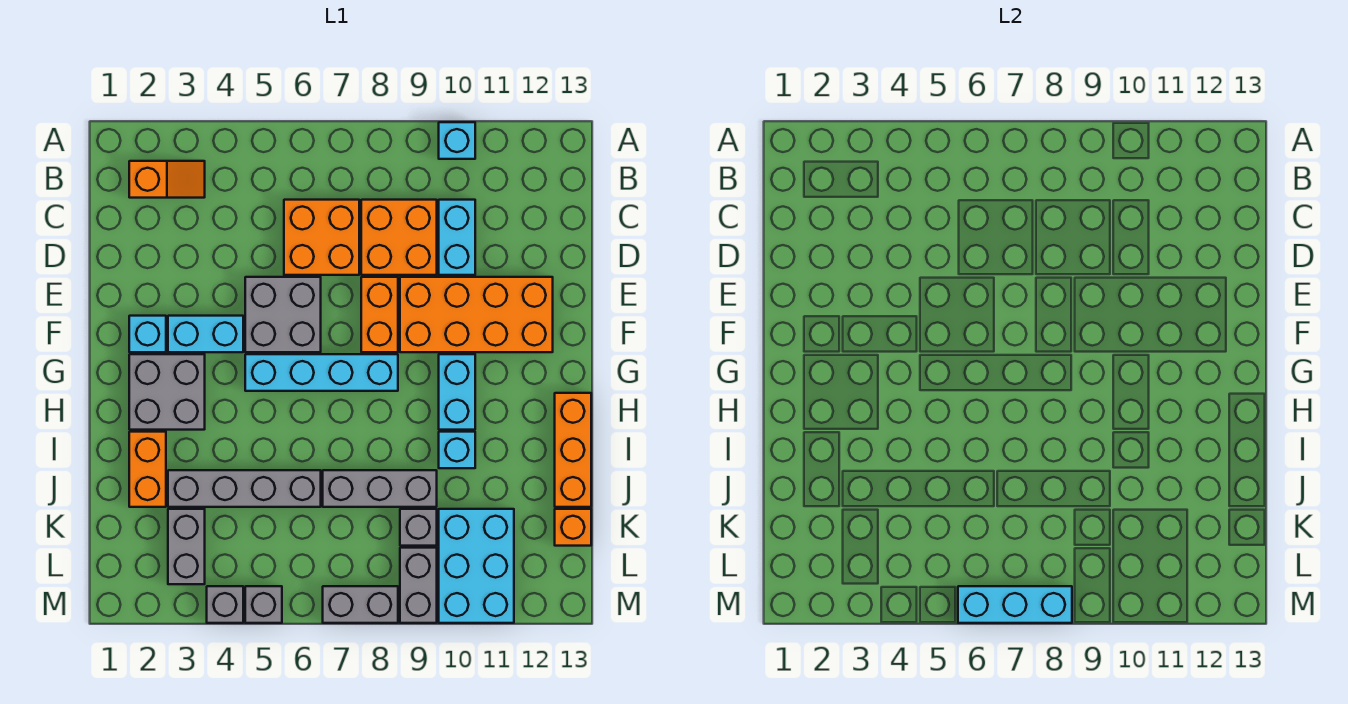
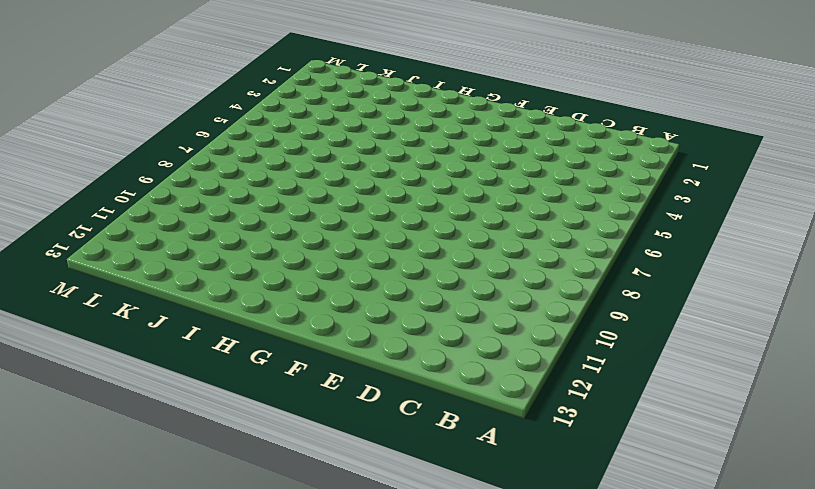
none -> cyan brick A10 level 1
none -> orange slope B2:B3 level 1 top 2
none -> orange brick C6:D7 level 1

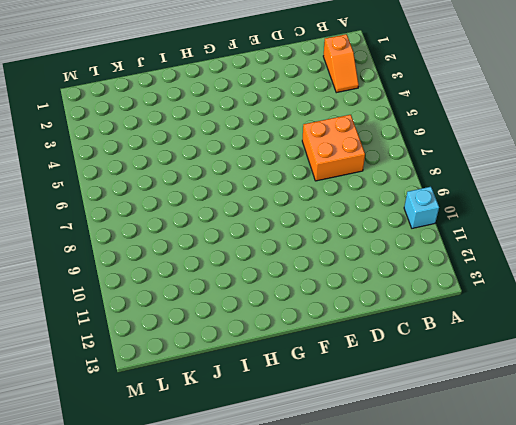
none -> orange brick C8:D9 level 1
none -> cyan brick C10:D10 level 1
none -> grey brick E5:F6 level 1

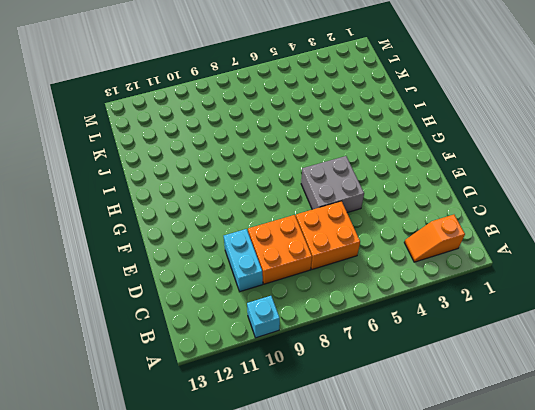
none -> orange brick E8:F8 level 1
none -> orange brick E9:F12 level 1
none -> cyan brick F2 level 1

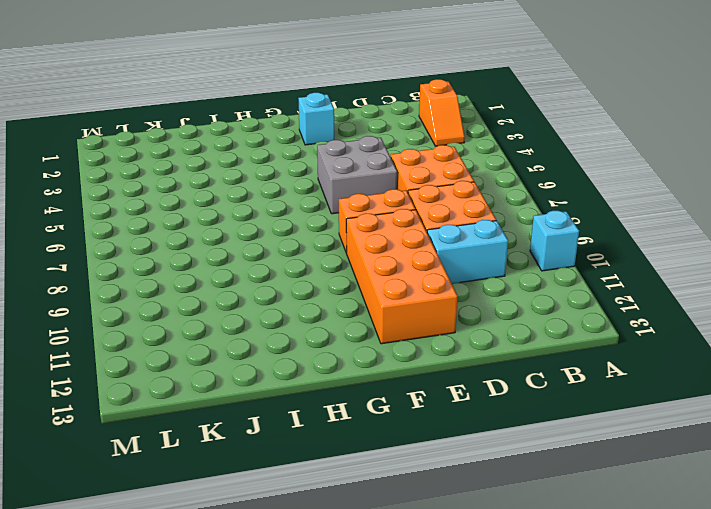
none -> cyan brick F3:F4 level 1
none -> grey brick G2:H3 level 1
none -> cyan brick G5:G8 level 1

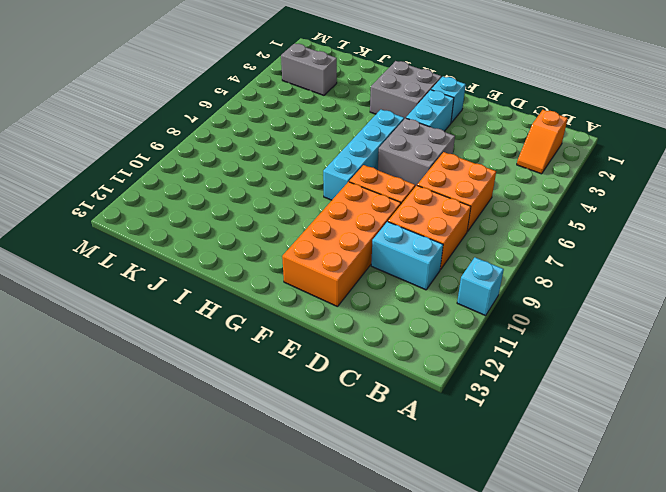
none -> cyan brick G10:H10 level 1
none -> orange brick H13:J13 level 1
none -> orange brick I2:J2 level 1

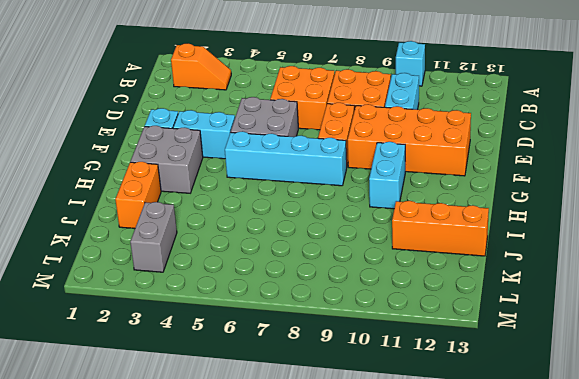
orange brick J11:J13 level 1 -> orange brick H13:J13 level 1
none -> cyan brick I10 level 1
none -> grey brick J3:J6 level 1
none -> grey brick J7:J9 level 1

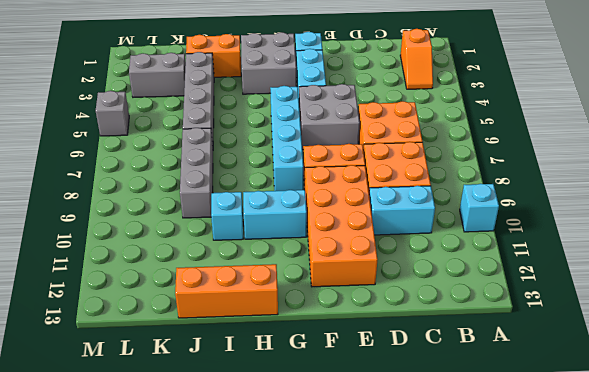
none -> grey brick K9 level 1
none -> cyan brick K10:M11 level 1
none -> orange brick K13 level 1

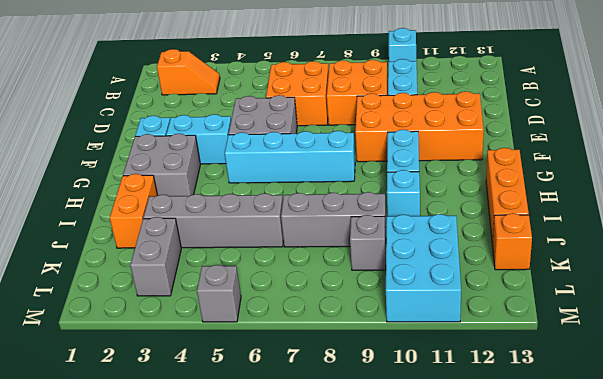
none -> orange brick E8:F8 level 1
none -> grey brick L9:M9 level 1
none -> grey brick M4 level 1

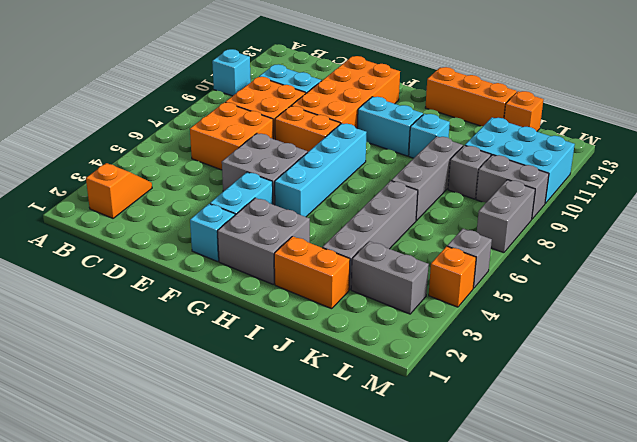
orange brick M4 level 1 -> grey brick M4 level 1
none -> cyan brick M6:M8 level 2

